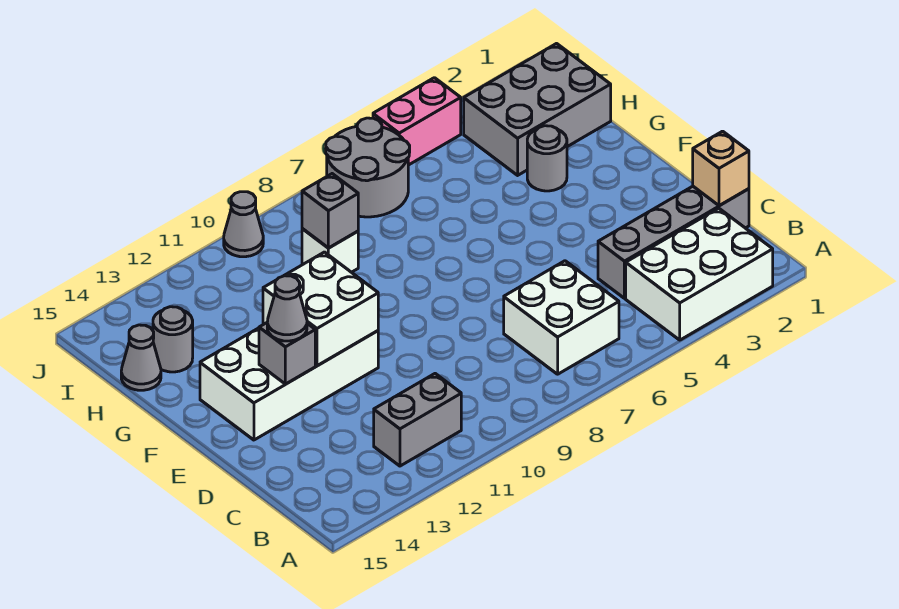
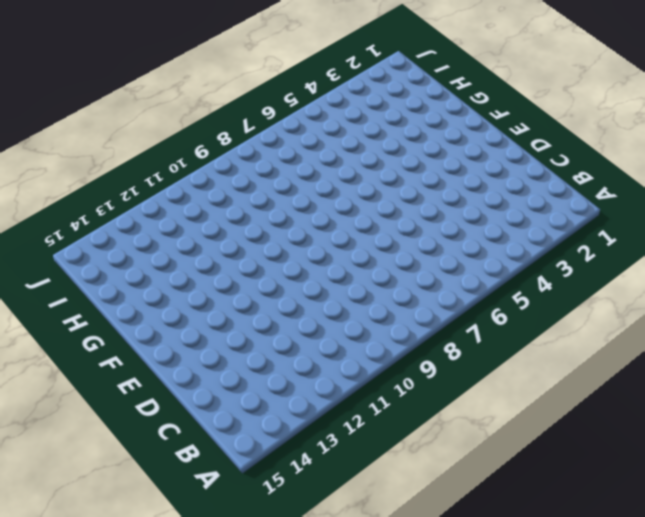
none -> white brick A2:B4 level 1
none -> white brick B6:C7 level 1
none -> grey brick B11:B12 level 1

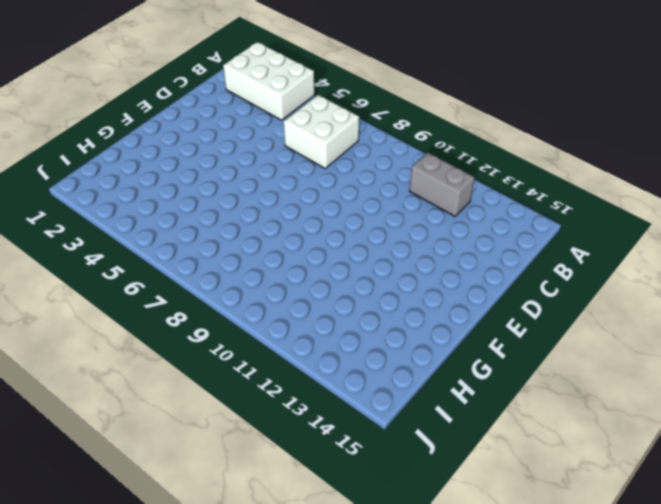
none -> grey brick C1:C4 level 1
none -> white brick E11:F14 level 1
none -> grey round brick G3 level 1

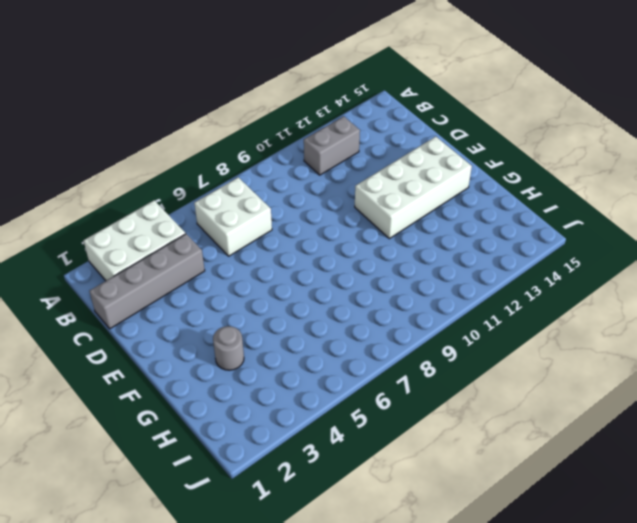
none -> grey brick H1:I3 level 1
none -> white brick H9 level 1
none -> grey round brick H14 level 1

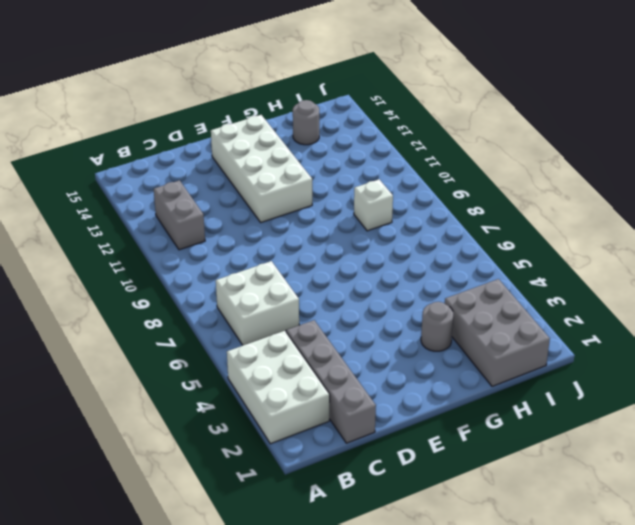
none -> grey cone H15 level 1
none -> grey round brick I6:J7 level 1
none -> pink brick J4:J5 level 1

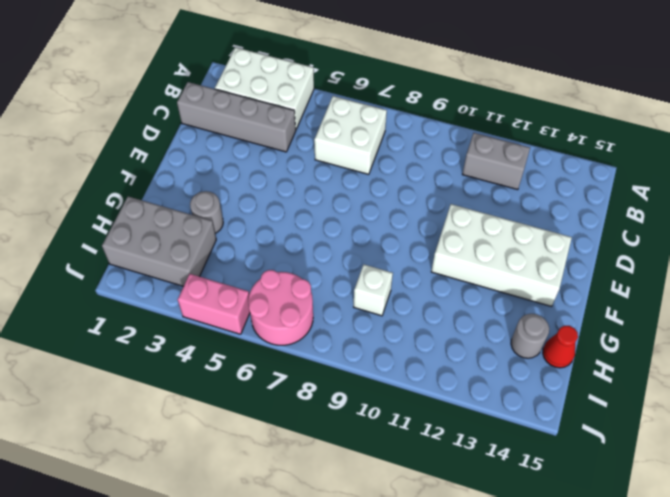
red cone H15 level 1 -> grey cone H15 level 1
pink round brick I6:J7 level 1 -> grey round brick I6:J7 level 1
none -> grey cone J10 level 1
none -> tan brick C1 level 2
none -> white brick E11:F12 level 2

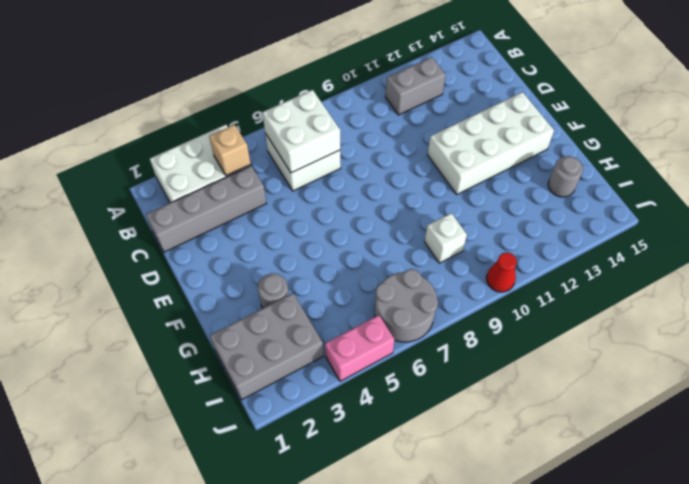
tan brick B4 level 2 -> tan brick C1 level 2
white brick B6:C7 level 2 -> white brick E11:F12 level 2
red cone J10 level 1 -> grey cone J10 level 1
none -> grey cone H15 level 1
none -> grey brick E13 level 2
none -> grey brick H9 level 2

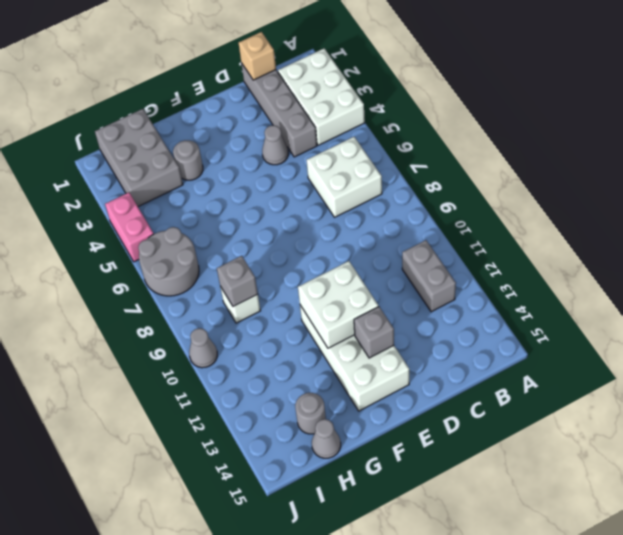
grey cone D4 level 1 -> grey cone E13 level 3

